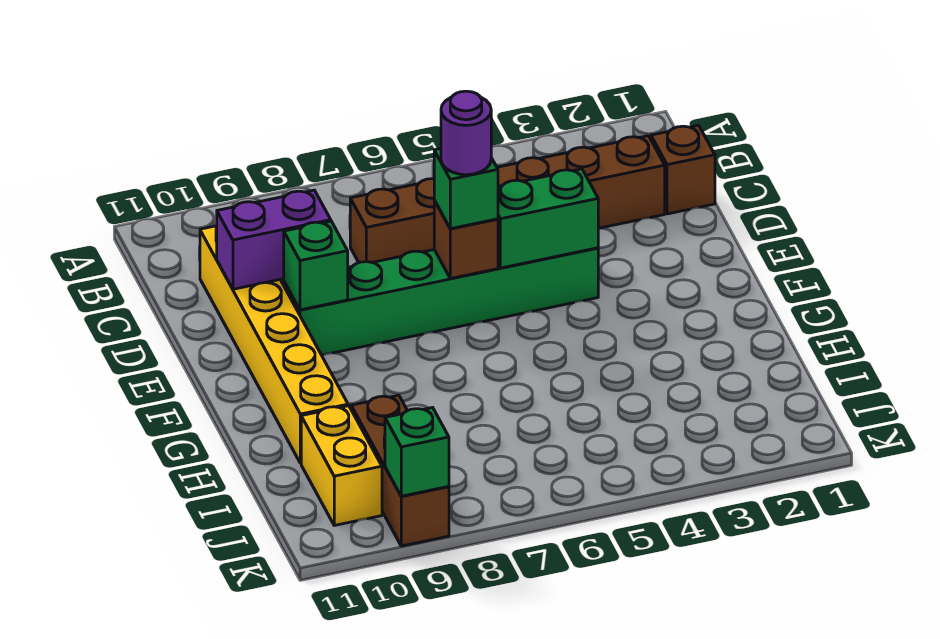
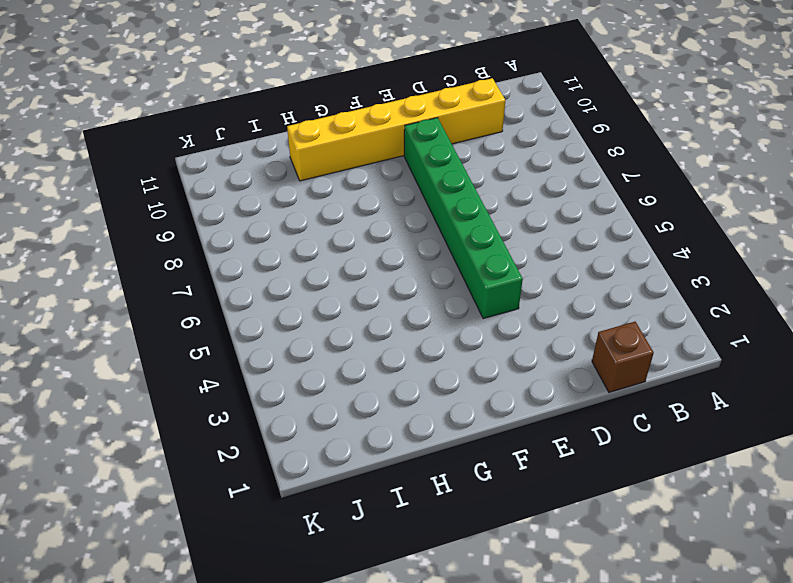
none -> brown brick C2:C7 level 1
none -> brown brick I9:K9 level 1
none -> yellow brick I10:J10 level 1

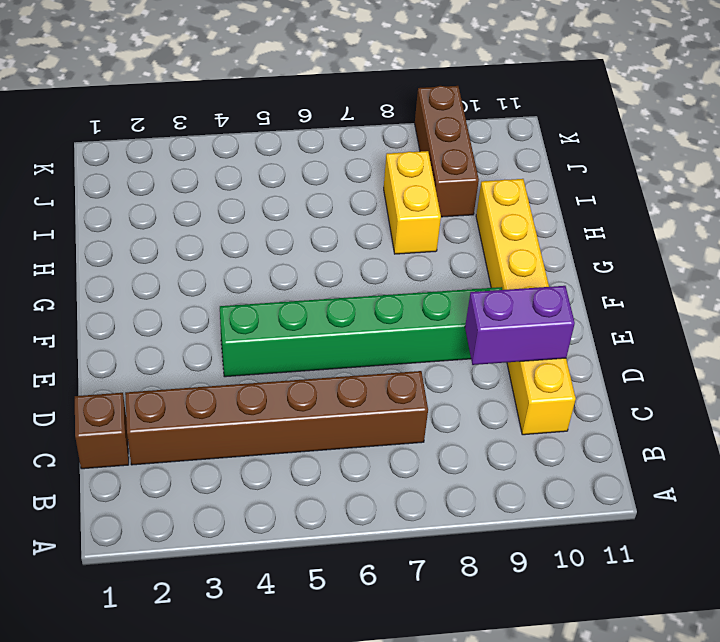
yellow brick H8:I8 level 1 -> yellow brick I10:J10 level 1
none -> green brick E4:E5 level 2
none -> brown brick E6 level 2
none -> green brick E9 level 2

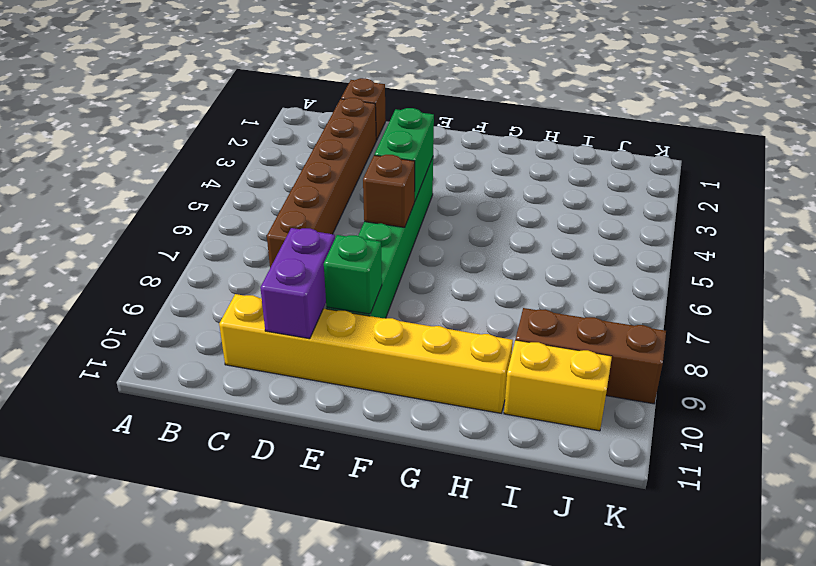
none -> green brick K9 level 2
none -> green brick E6 level 3
none -> purple round brick E6 level 4

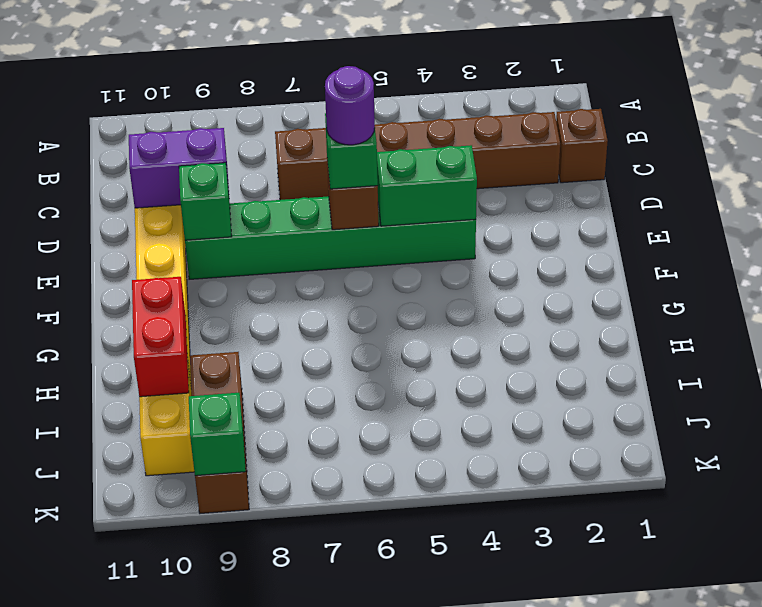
red brick H10:I10 level 2 -> none

